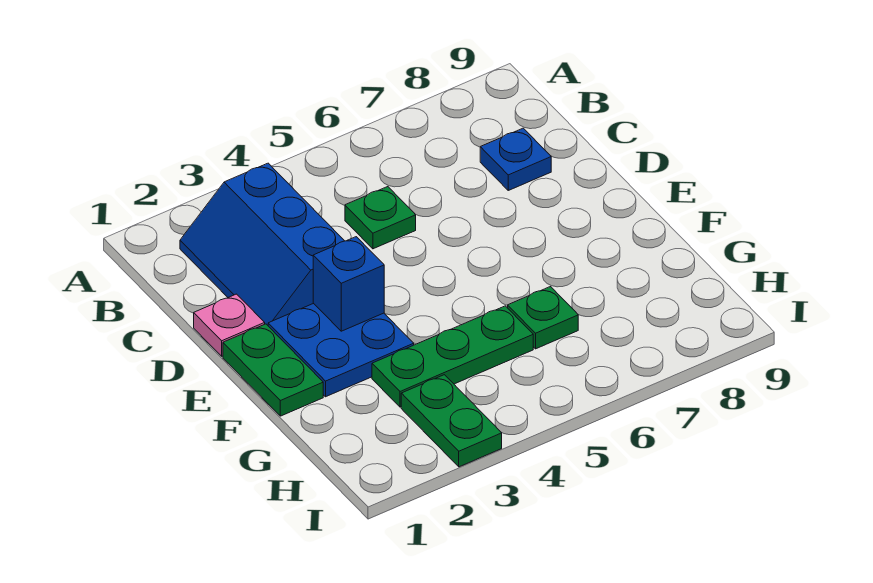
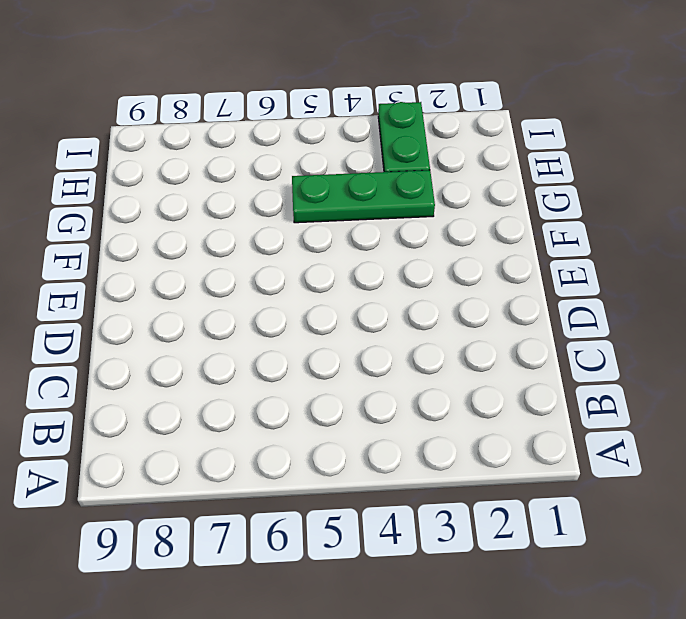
none -> blue slope B2:D3 level 1 top 3
none -> green plate C5 level 1

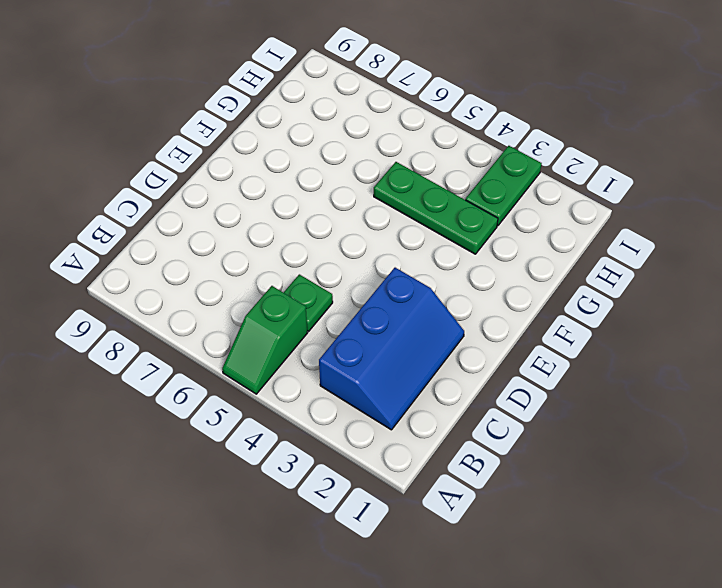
green slope A5:B5 level 1 top B -> none
none -> blue plate C8 level 1
none -> pink plate D1 level 1

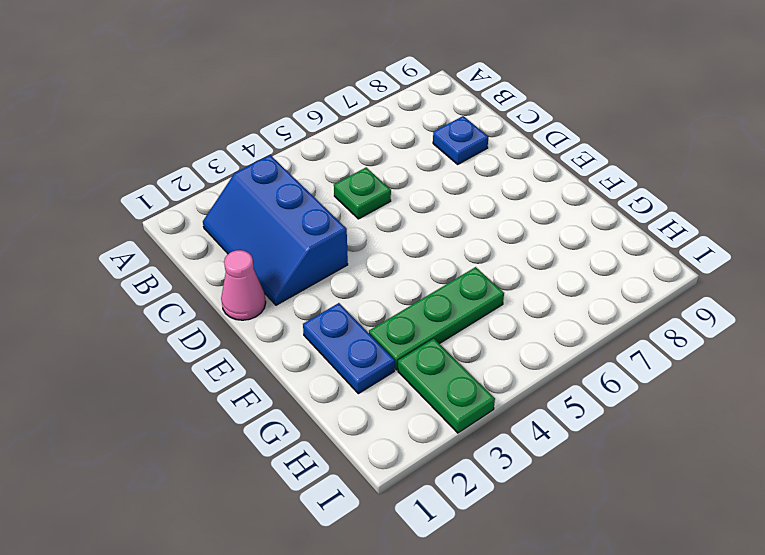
pink cone D1 level 1 -> pink plate D1 level 1
blue plate F2:G2 level 1 -> blue plate E2:F3 level 1
none -> green plate E1:F1 level 1
none -> green plate G6 level 1

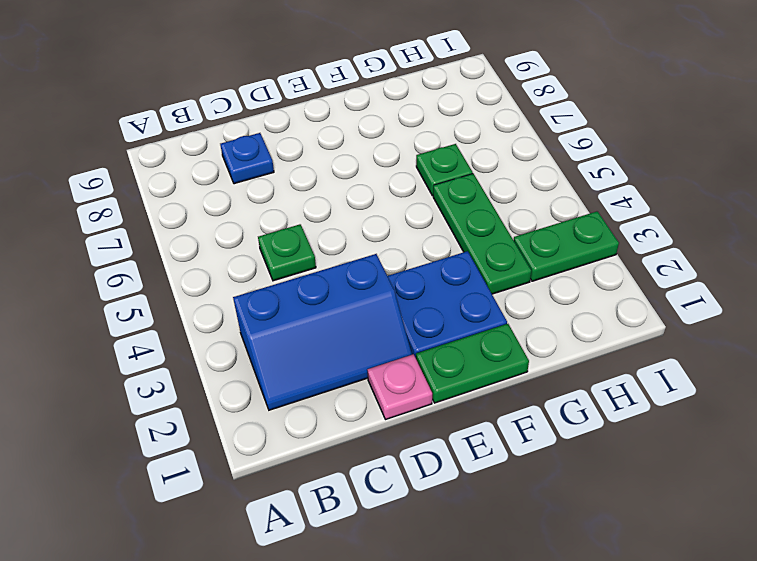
none -> blue brick E3 level 2

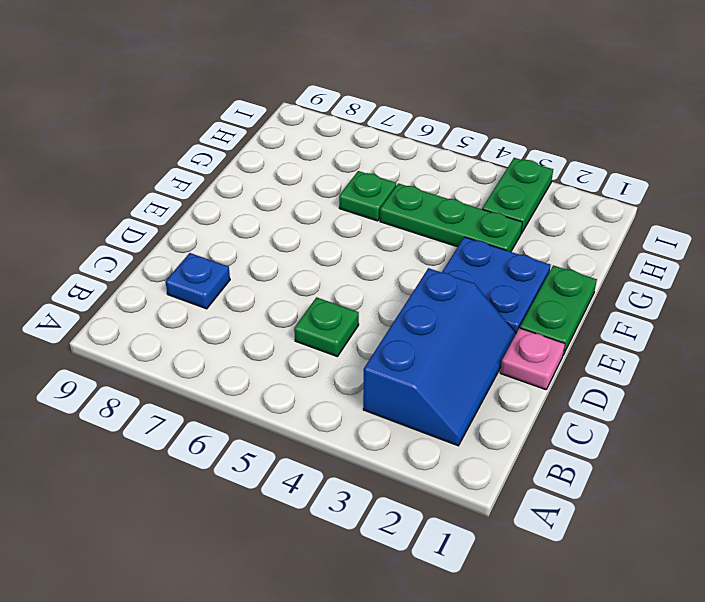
none -> blue brick E3 level 2

